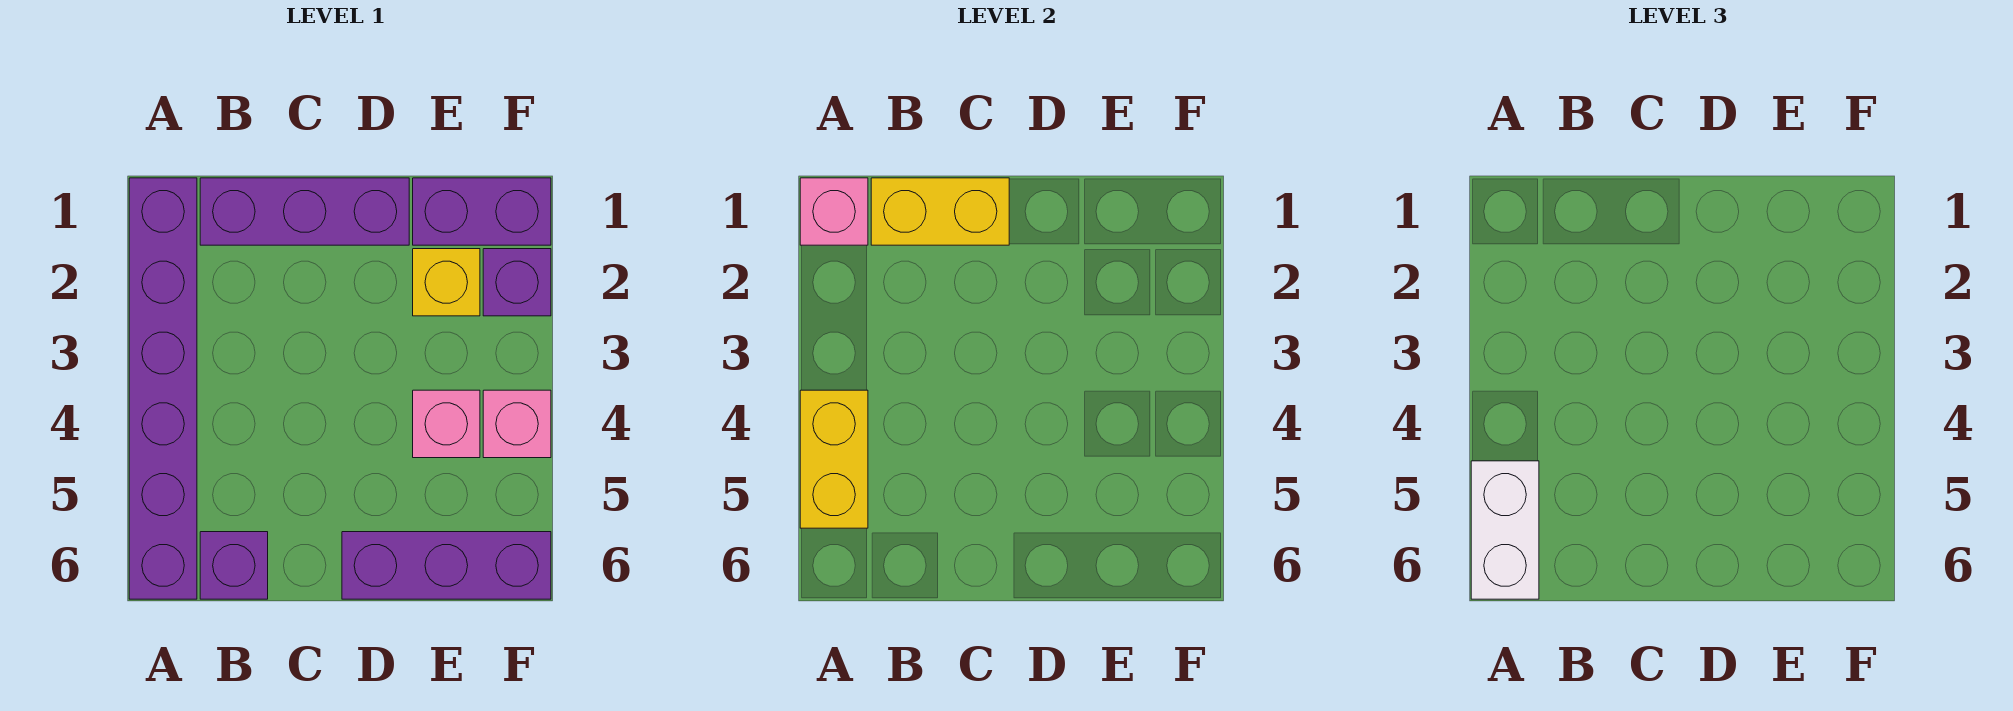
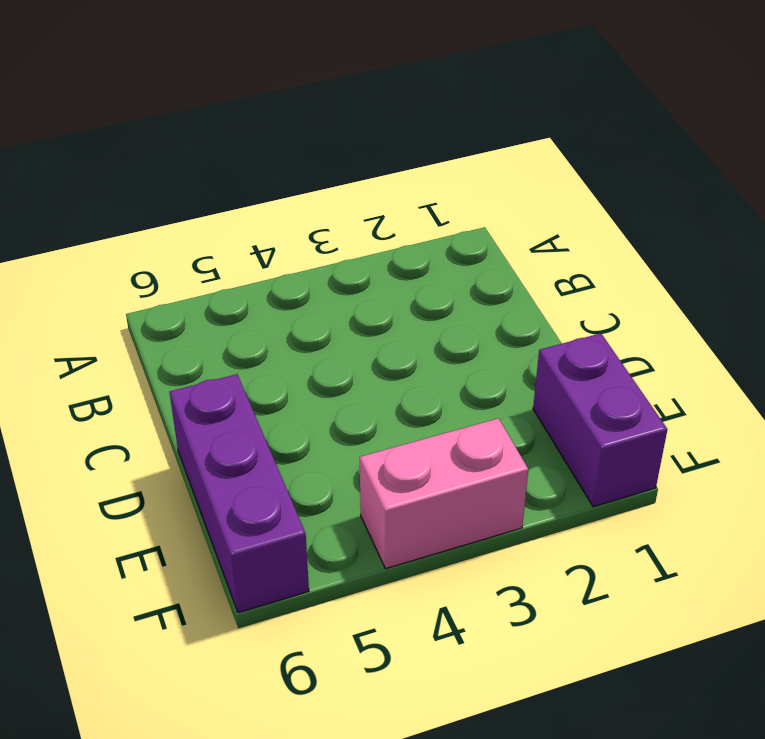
pink brick F3:F4 level 1 -> pink brick F4 level 1
none -> purple brick A1:A6 level 1
none -> purple brick B1:D1 level 1
none -> purple brick B6 level 1

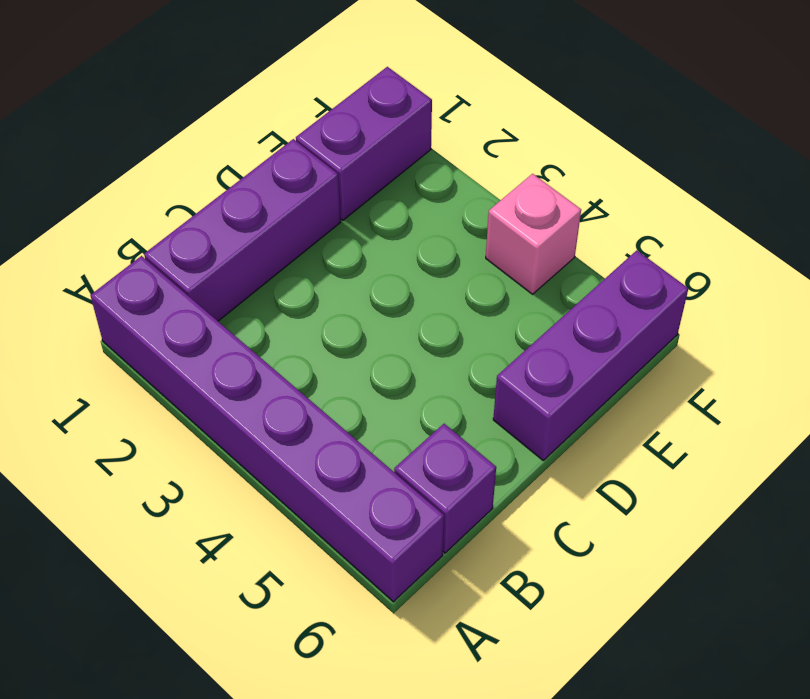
none -> yellow brick E2 level 1
none -> pink brick E4 level 1
none -> purple brick F2 level 1

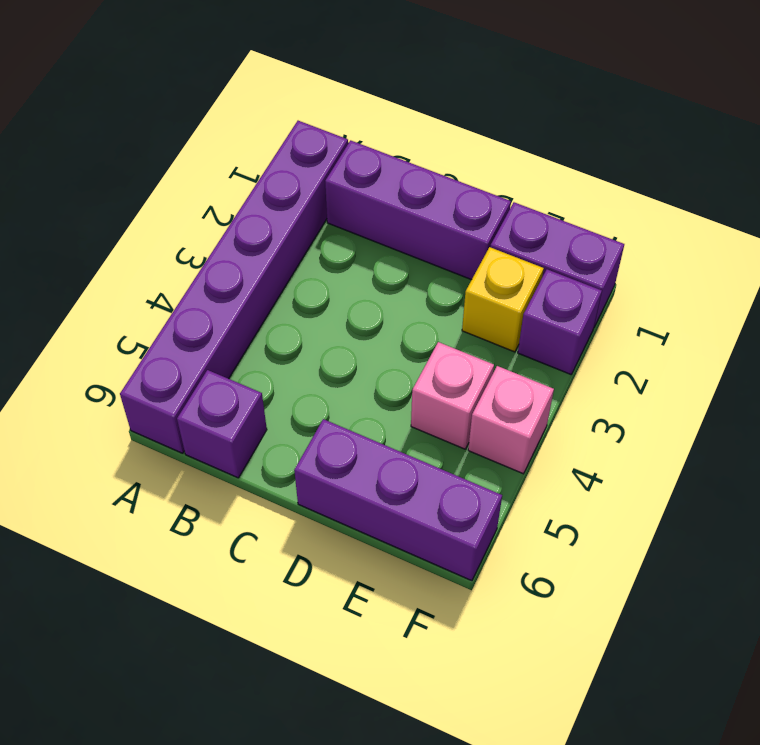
none -> pink brick A1 level 2
none -> yellow brick A4:A5 level 2
none -> yellow brick B1:C1 level 2

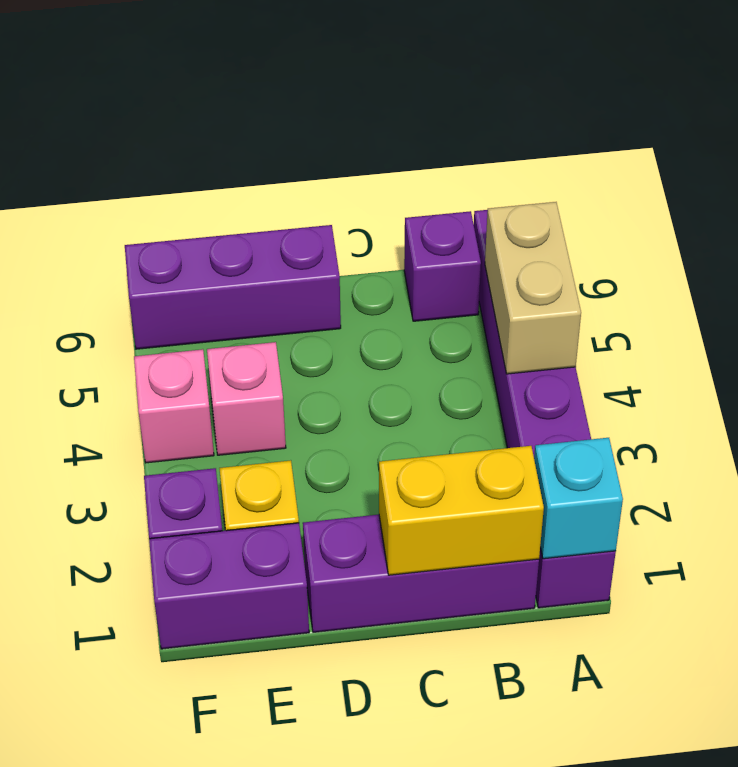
cyan brick A1 level 2 -> pink brick A1 level 2
tan brick A4:A5 level 2 -> yellow brick A4:A5 level 2
none -> white brick A5:A6 level 3

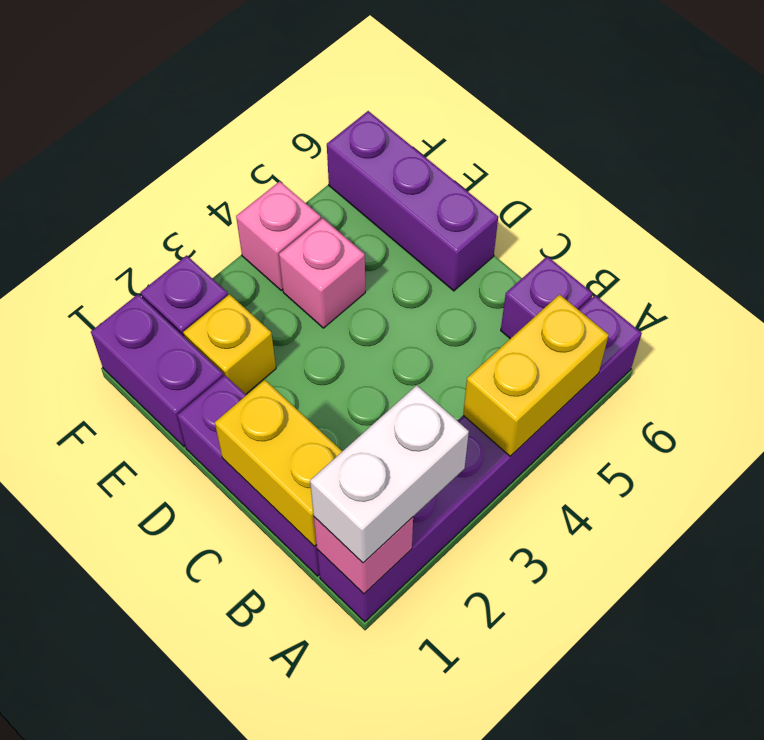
white brick A1:A2 level 3 -> white brick A5:A6 level 3

